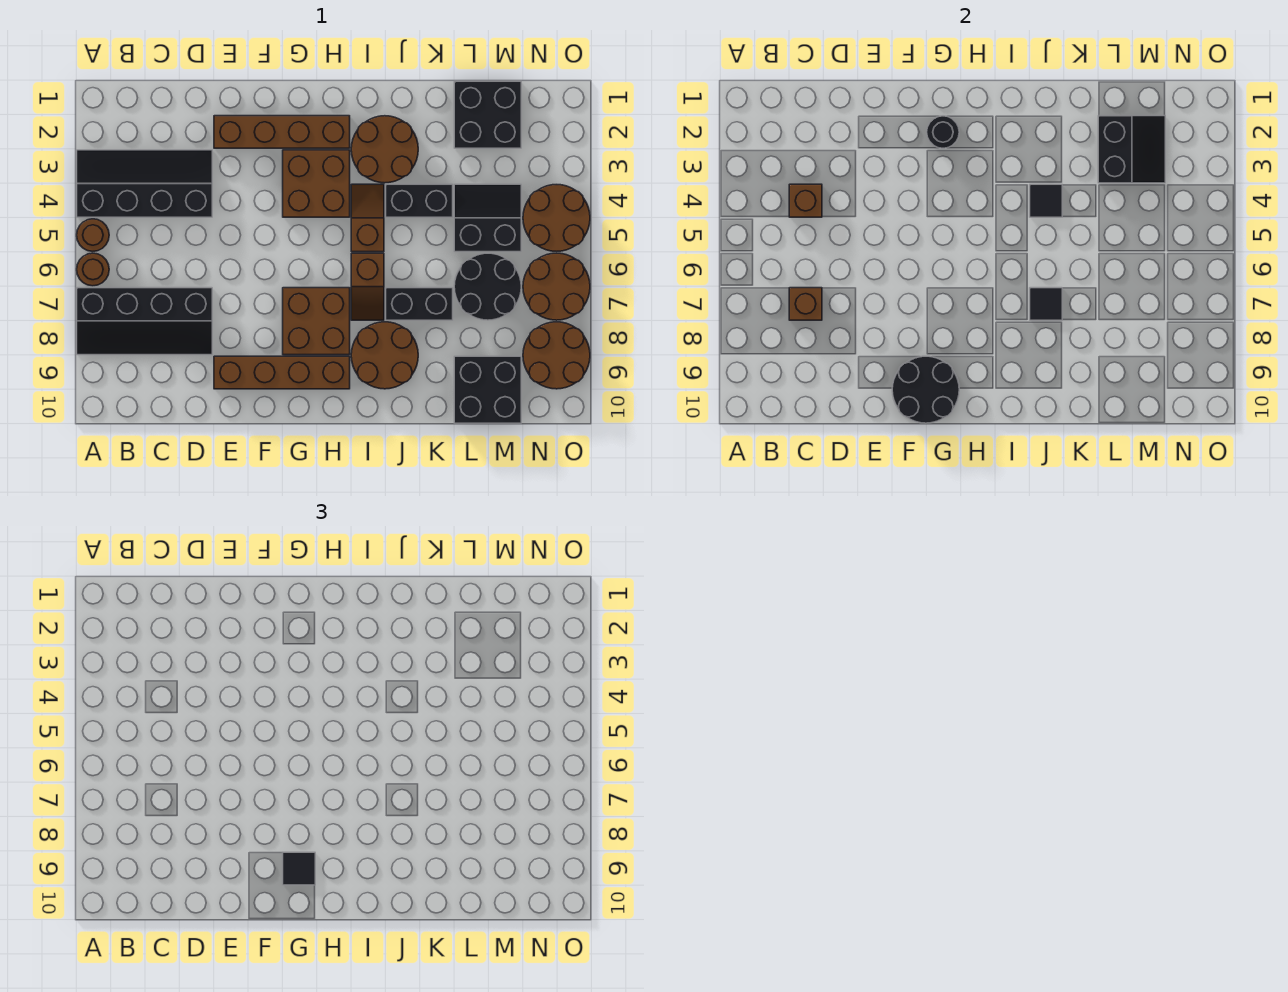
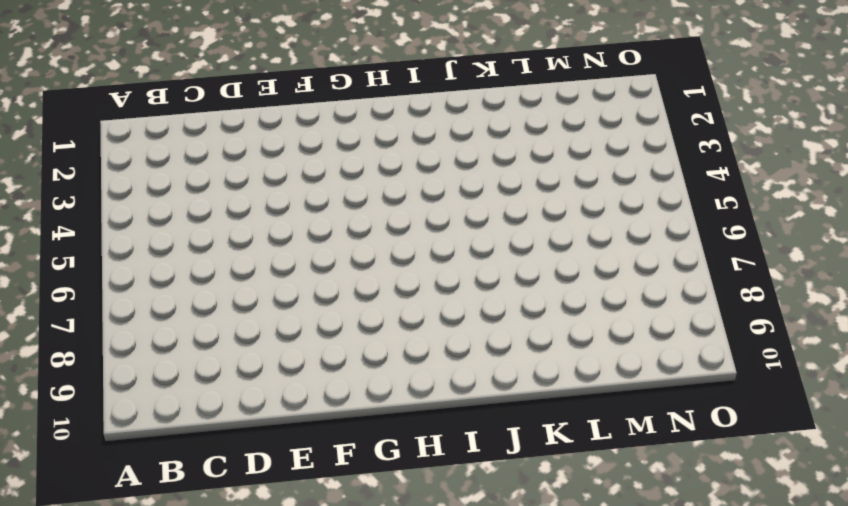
none -> black slope A3:D4 level 1 top 4
none -> brown round brick A5 level 1
none -> brown round brick A6 level 1

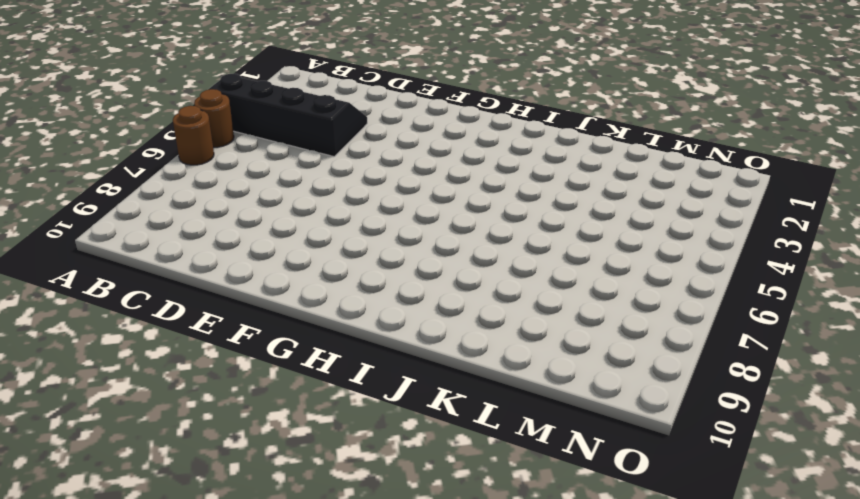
none -> black slope A7:D8 level 1 top 7
none -> brown brick E2:H2 level 1
none -> brown brick E9:H9 level 1

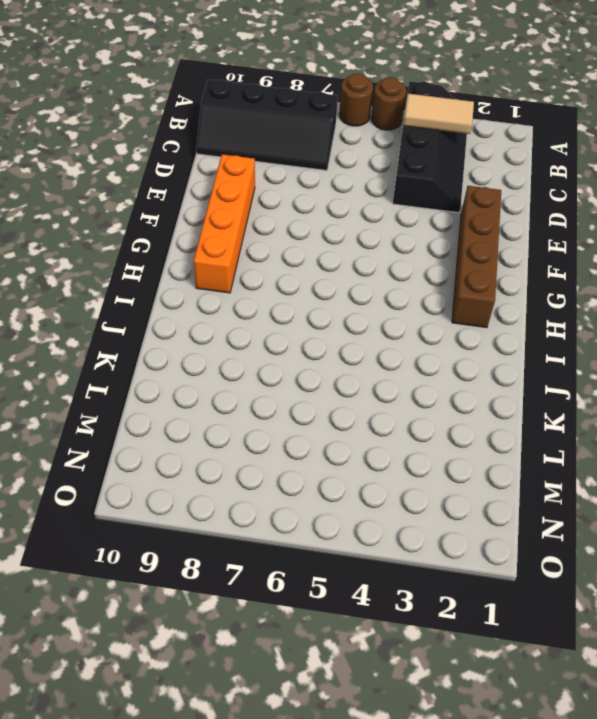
tan tile B3:B4 level 2 -> none
black slope B7:C10 level 1 top B -> black slope A7:D8 level 1 top 7
orange brick E9:H9 level 1 -> brown brick E9:H9 level 1
none -> brown brick G3:H4 level 1
none -> brown brick G7:H8 level 1
none -> brown round brick I2:J3 level 1

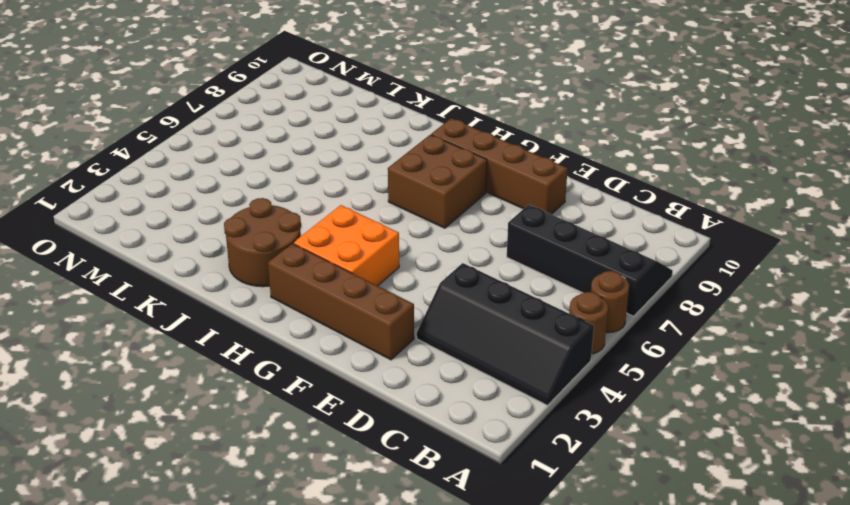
orange brick G3:H4 level 1 -> brown brick G3:H4 level 1
none -> brown slope I4:I5 level 1 top 5
none -> brown slope I6:I7 level 1 top 6
none -> brown round brick I8:J9 level 1

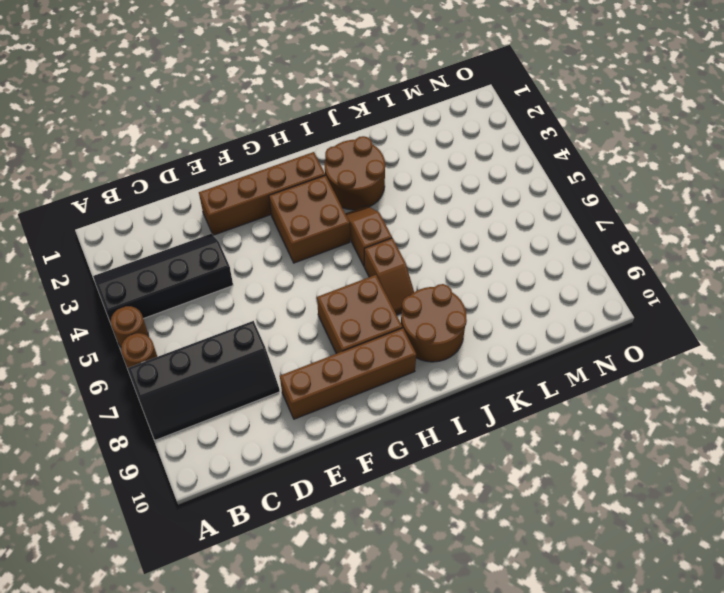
none -> black brick J4:K4 level 1
none -> black brick J7:K7 level 1
none -> black brick L1:M2 level 1

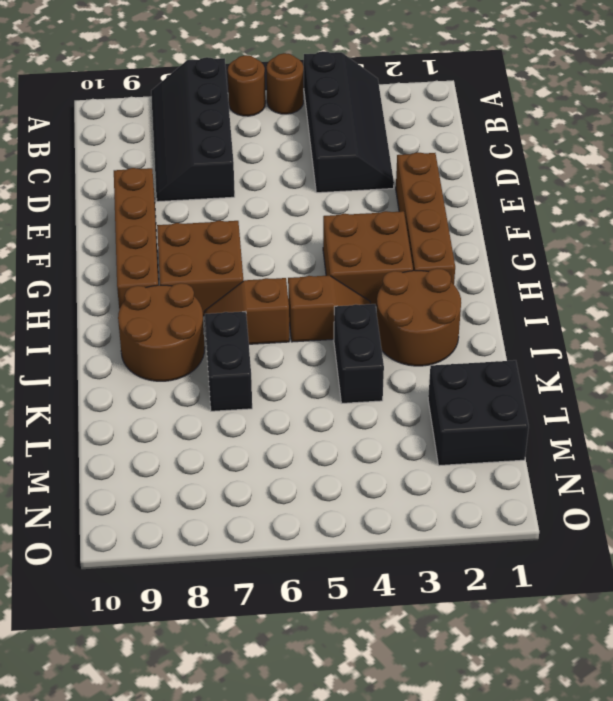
none -> black slope L4:M5 level 1 top 5
none -> black round brick L6:M7 level 1
none -> black brick L9:M10 level 1

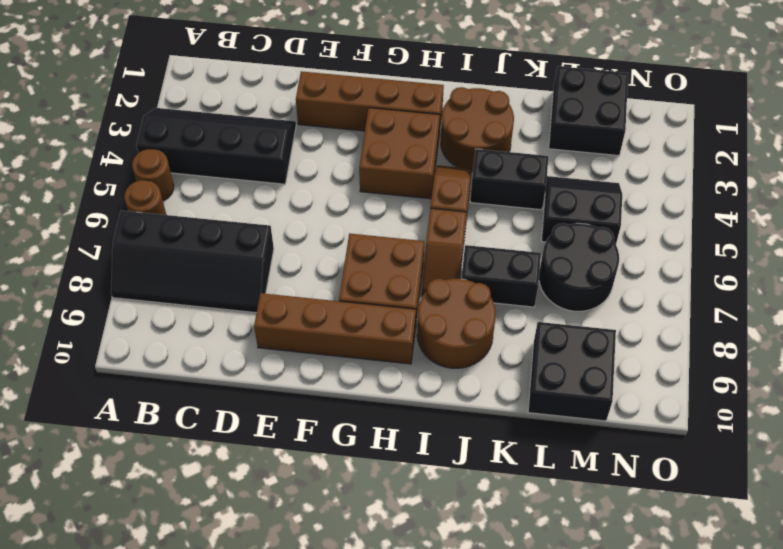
none -> brown round brick N4:O5 level 1
none -> brown round brick N6:O7 level 1
none -> brown round brick N8:O9 level 1

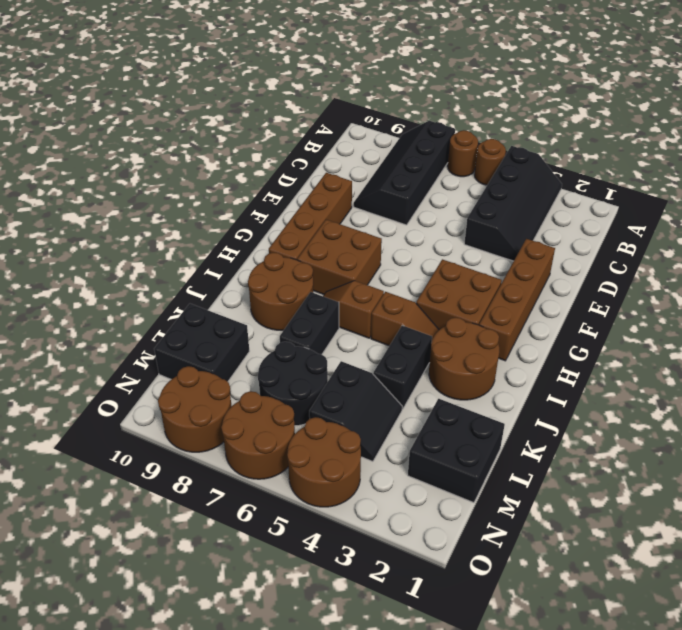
none -> brown brick C4 level 2
none -> brown brick C7 level 2
none -> black round brick F9:G10 level 2

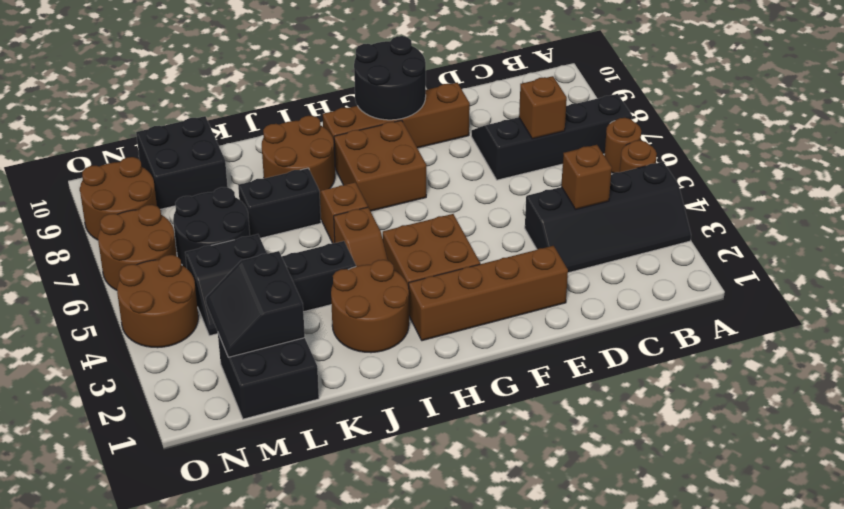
none -> black round brick G2 level 2
none -> black tile J4 level 2
none -> black tile J7 level 2

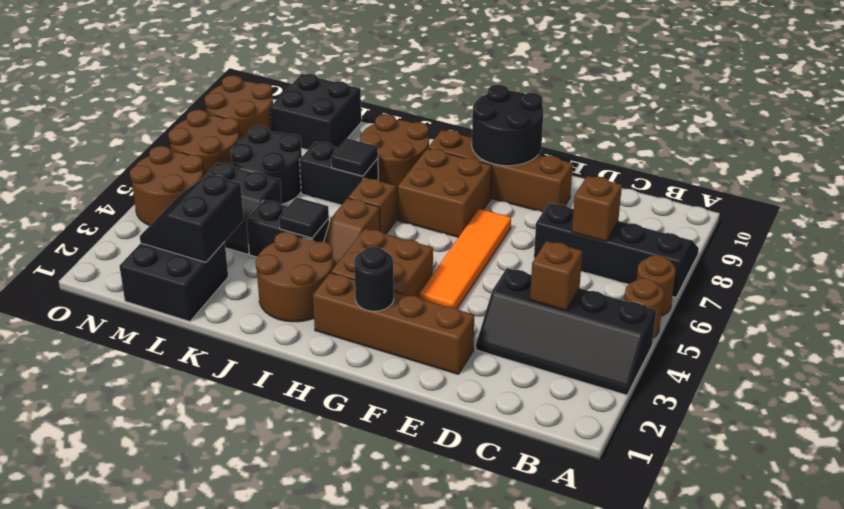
orange tile F4:F7 level 1 -> none
none -> black tile G9 level 3

